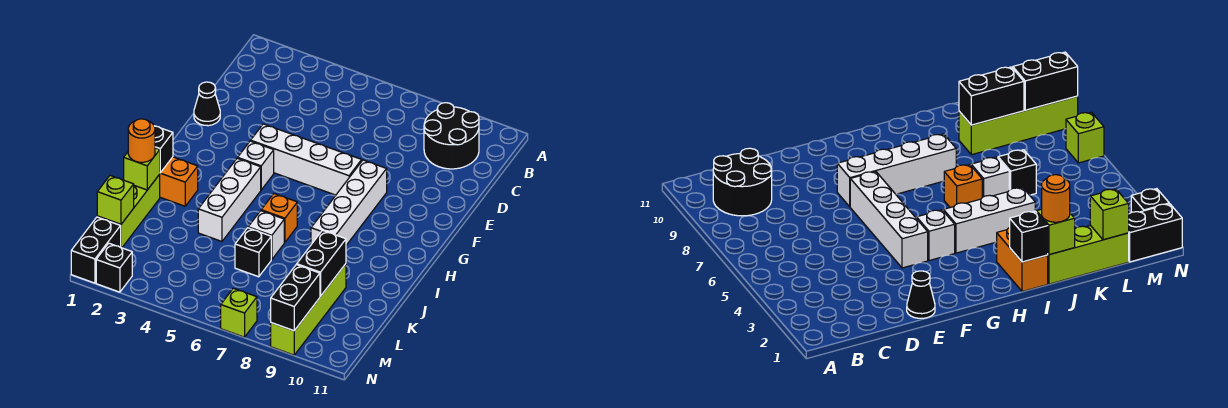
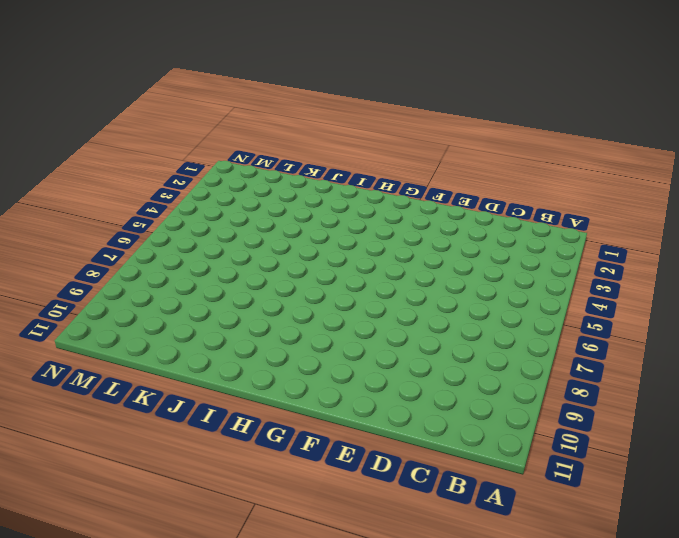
none -> black round brick B9:C10 level 1
none -> black cone E1 level 1
none -> white brick F4:F7 level 1

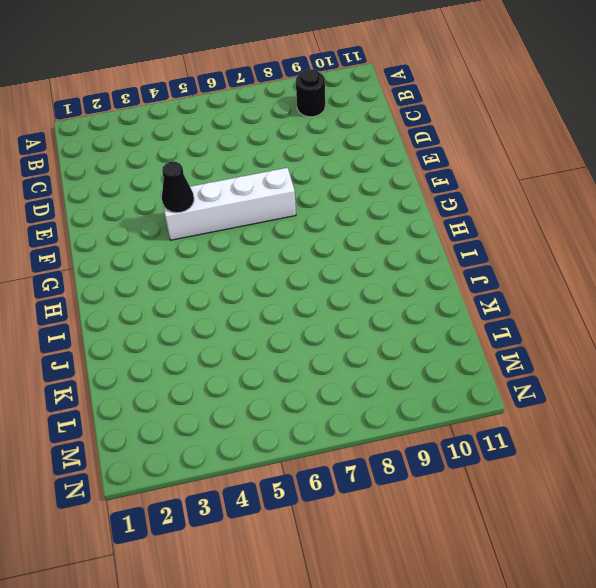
black round brick B9 level 1 -> black round brick B9:C10 level 1
black cone F4 level 2 -> black cone E1 level 1
none -> white brick F8:I8 level 1
none -> white brick G4 level 1
none -> white brick H4:J4 level 1

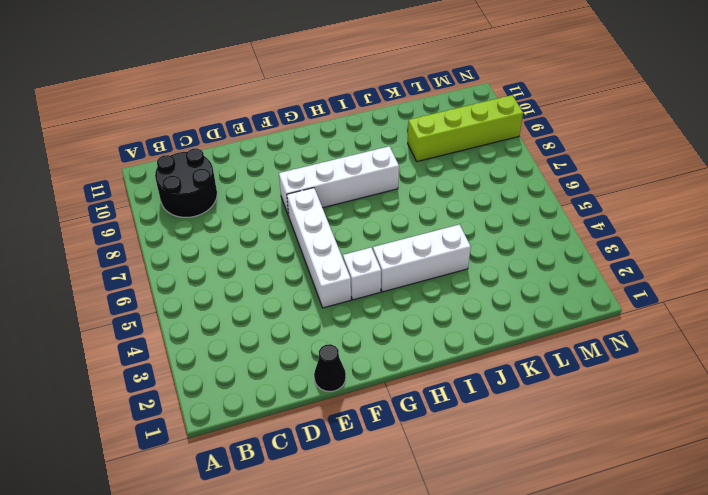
none -> orange brick I1:I2 level 1
none -> orange brick I6 level 1
none -> lime brick J1:L1 level 1

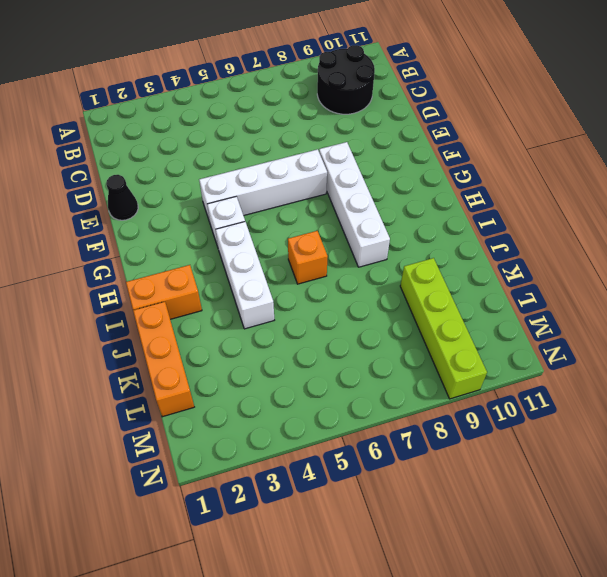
orange brick J1:L1 level 1 -> lime brick J1:L1 level 1
none -> white brick J6 level 1
none -> black brick K6 level 1
none -> black brick M1:N1 level 1

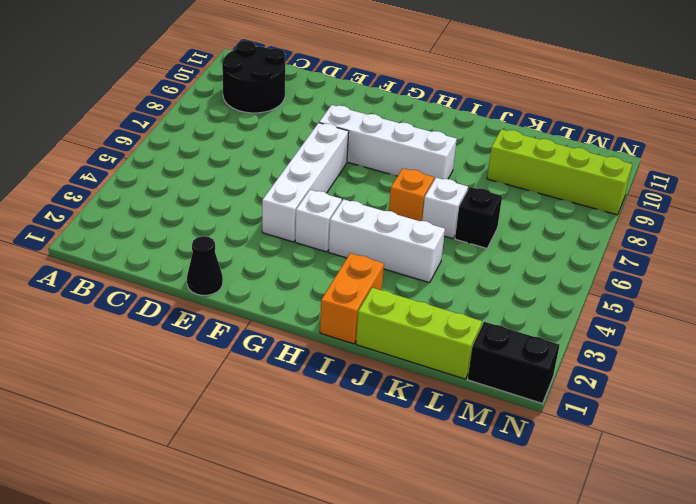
none -> black brick N2 level 1
none -> lime brick N7 level 1
none -> black brick I1 level 2

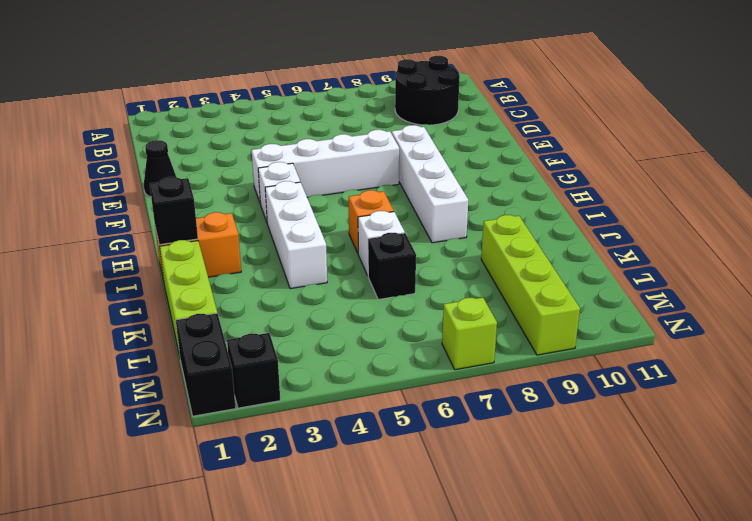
none -> lime brick J1 level 2
none -> black brick K9:L9 level 2
none -> lime brick L1 level 2

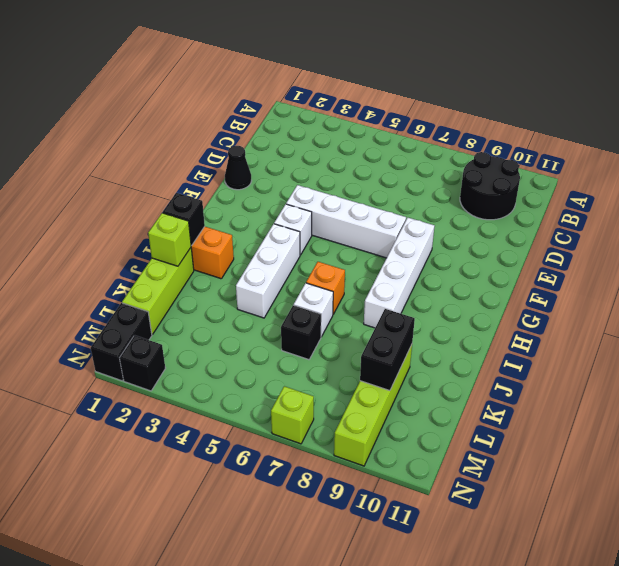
none -> lime brick L1 level 2
none -> black brick M9:N9 level 2
none -> orange round brick J1 level 3

